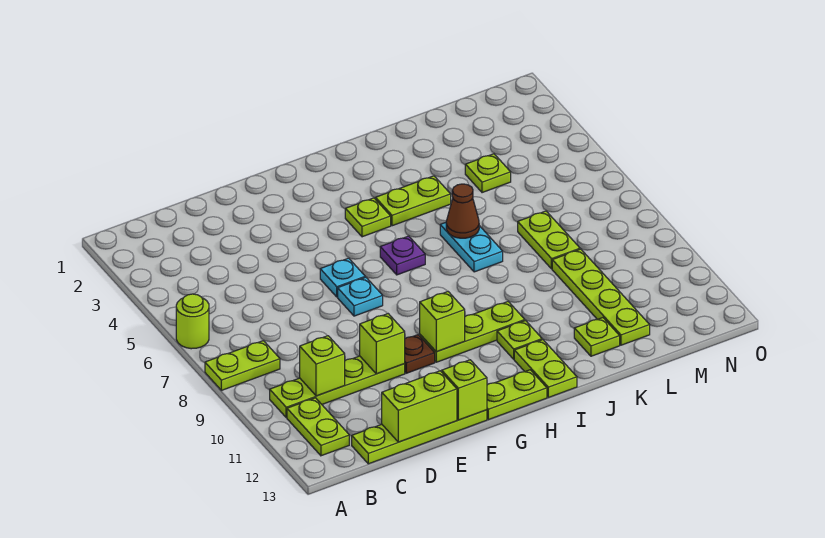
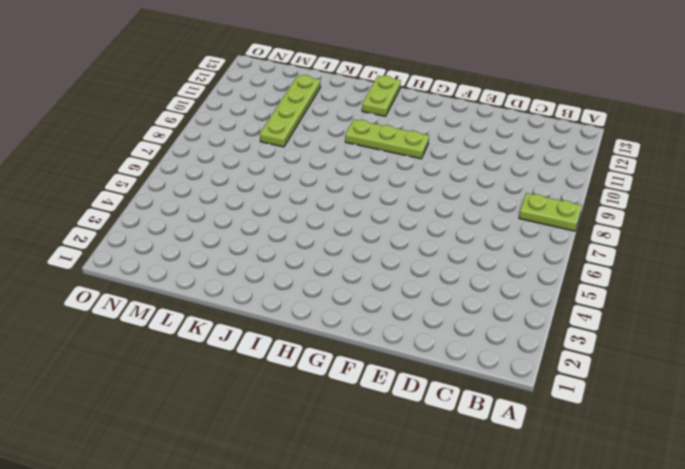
none -> lime round brick A6 level 1
none -> lime plate B10:E10 level 1
none -> lime plate B11:B12 level 1

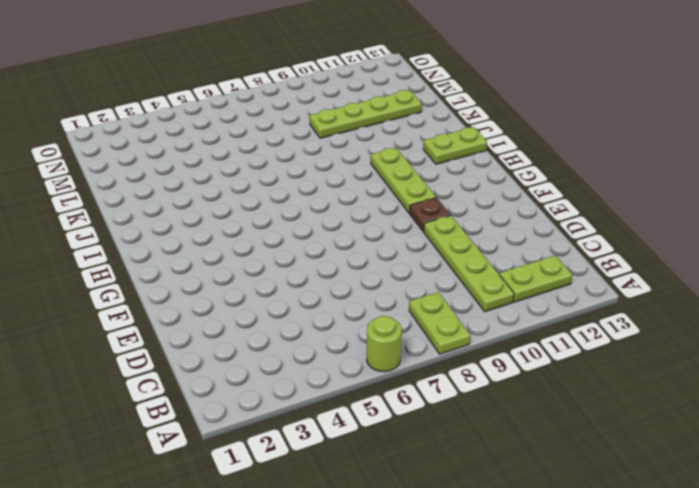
none -> lime plate C13:F13 level 1
none -> cyan plate F6 level 1
none -> cyan plate F7 level 1

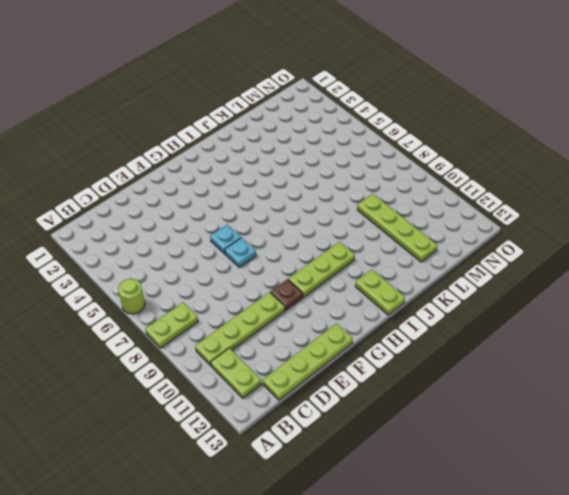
none -> lime plate G13:H13 level 1
none -> lime plate H4 level 1
none -> purple plate H6 level 1

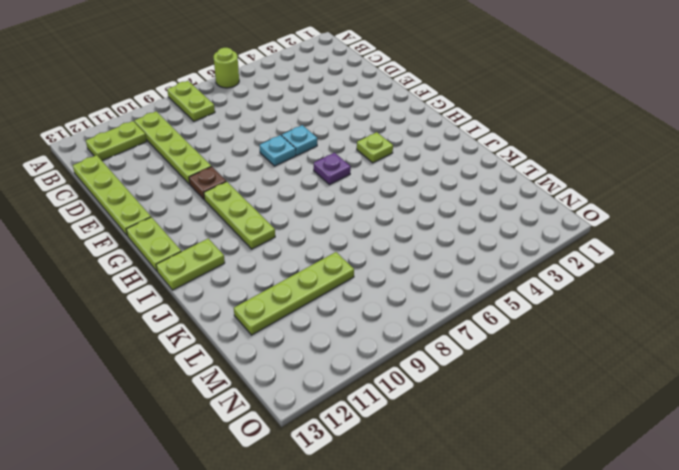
none -> lime plate I4:J4 level 1
none -> lime plate I11 level 1
none -> cyan plate J6:J7 level 1

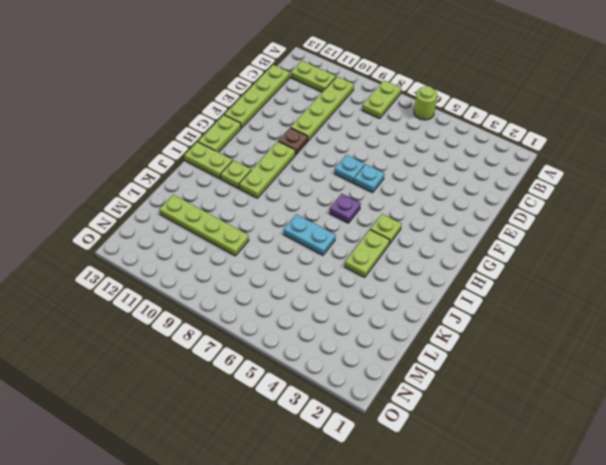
none -> lime plate K12 level 1
none -> lime plate L4 level 1
none -> lime plate L7:L8 level 1

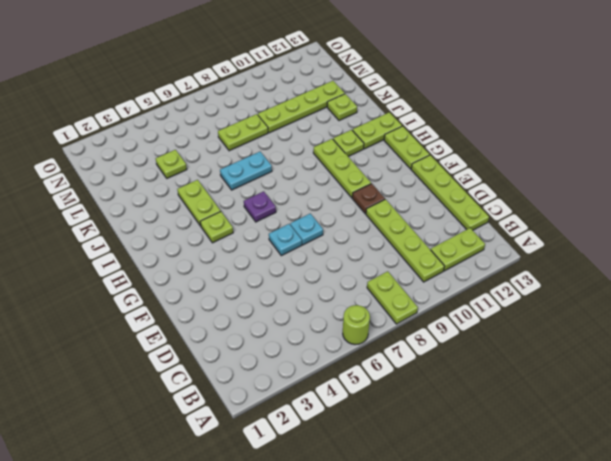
none -> lime brick C10 level 2
none -> lime brick D13:E13 level 2
none -> lime brick E10 level 2

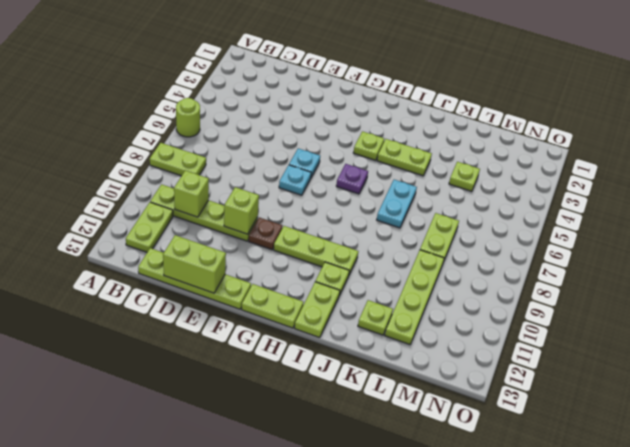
none -> lime brick F13 level 2
none -> lime brick G10 level 2
none -> brown cone J6 level 2

